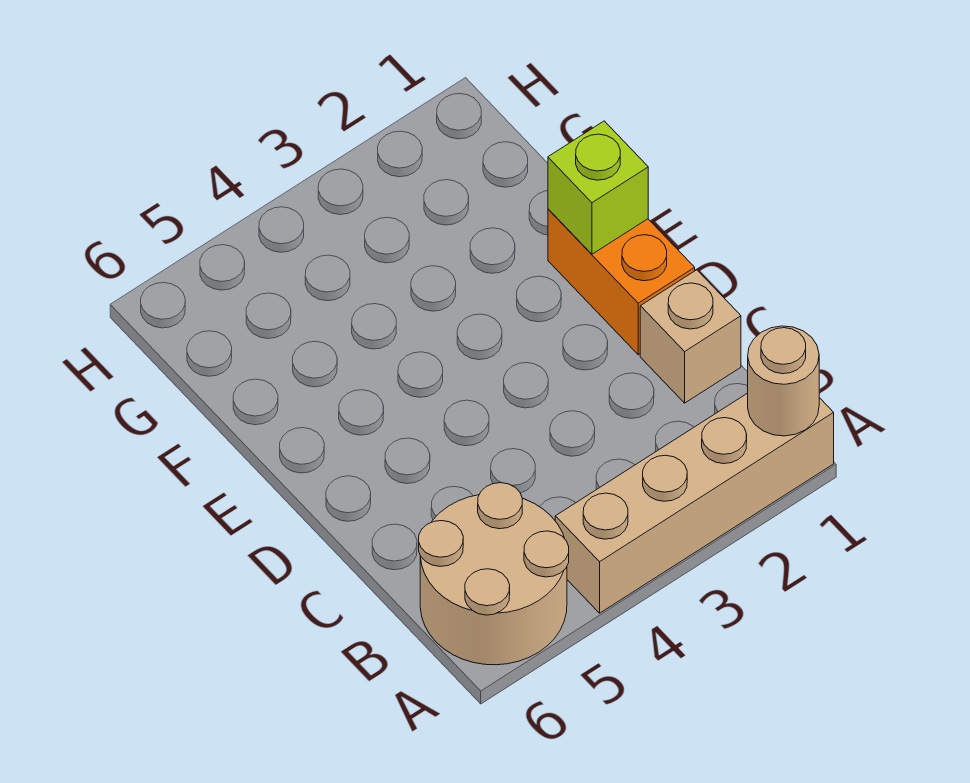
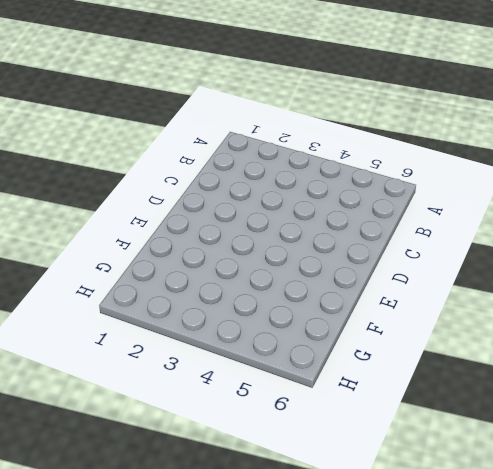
none -> tan brick A1:A4 level 1
none -> tan round brick A5:B6 level 1

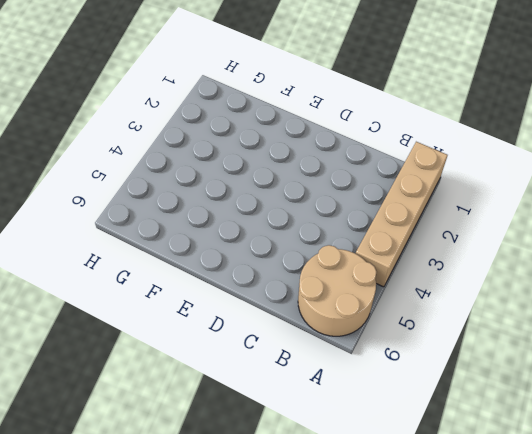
none -> tan brick C1 level 1
none -> orange brick D1:E1 level 1

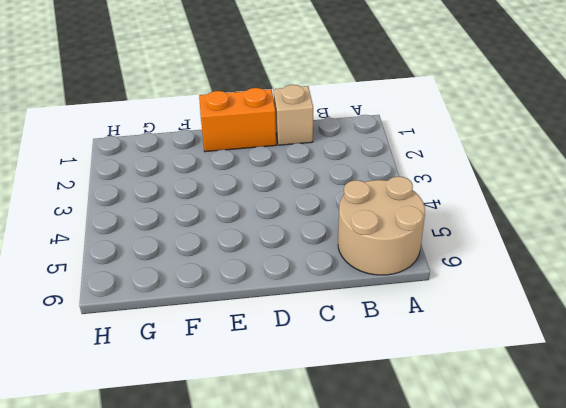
none -> tan brick A1:A4 level 1
none -> tan round brick A1 level 2

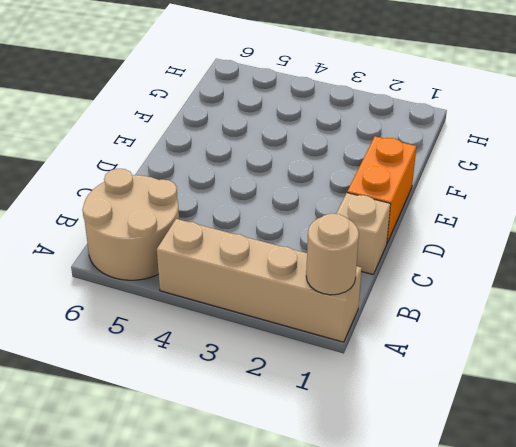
none -> lime brick E1 level 2

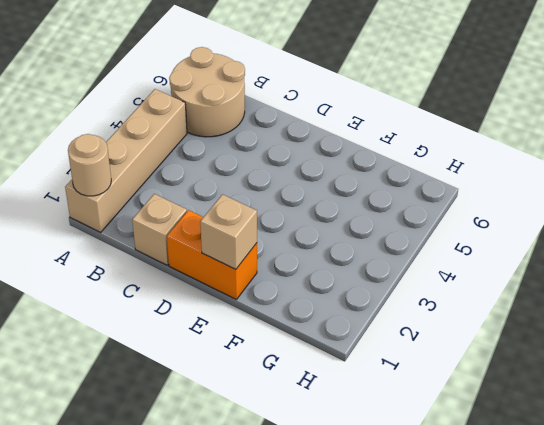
tan brick E1 level 2 -> lime brick E1 level 2

